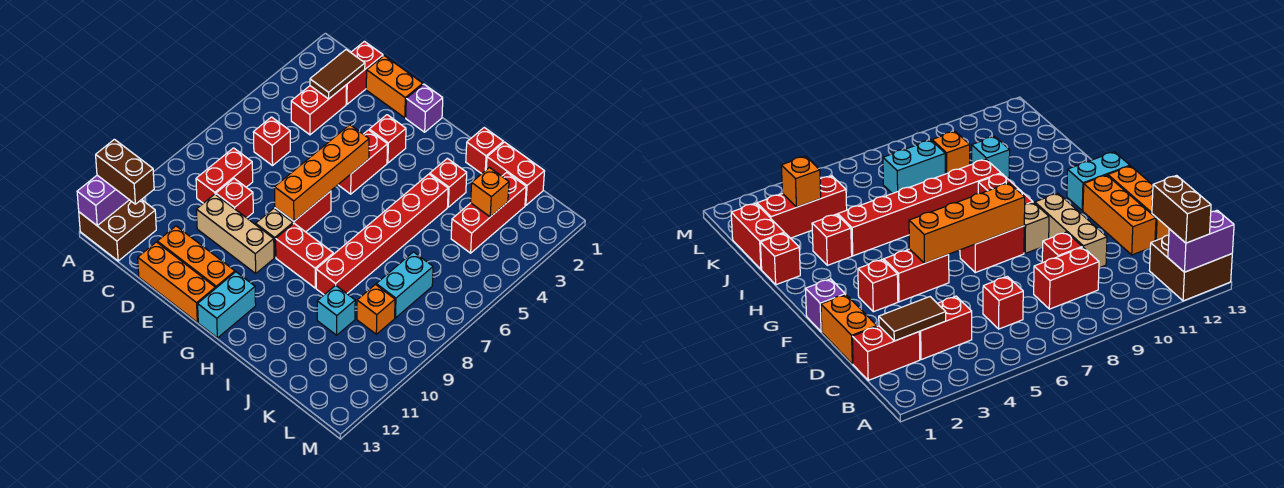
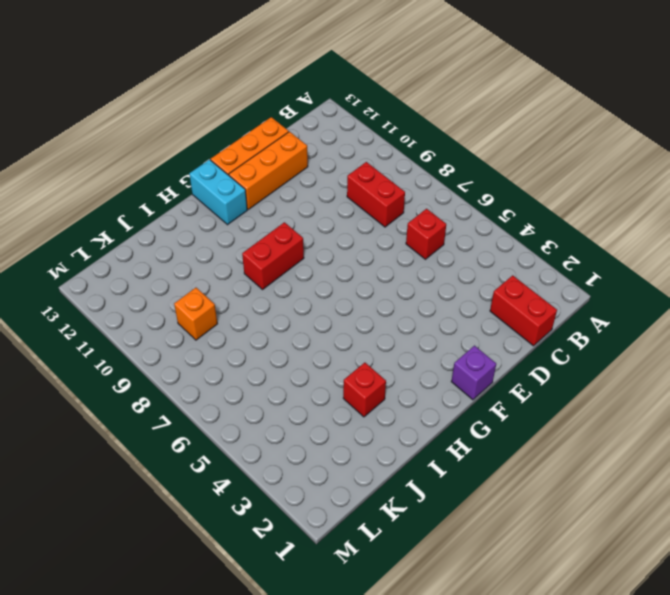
none -> brown brick A12:B13 level 1
none -> red brick C3:C4 level 1
none -> orange brick D1:E1 level 1
none -> red brick D9 level 1

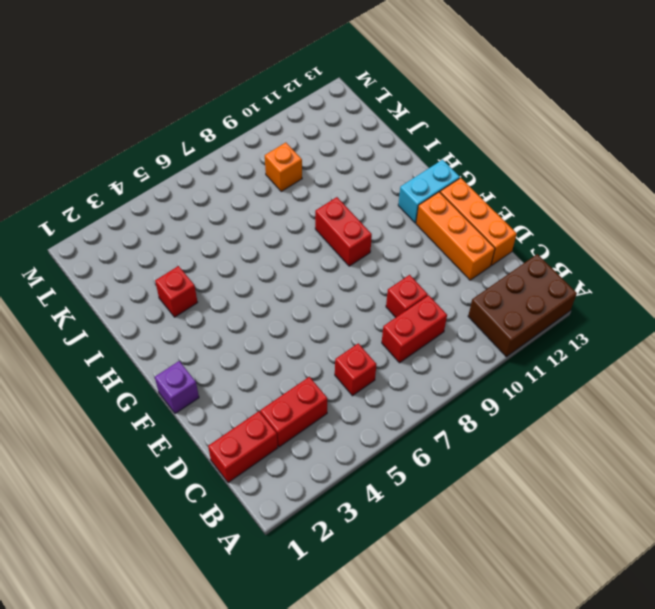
brown brick A11:B13 level 1 -> brown brick A12:B13 level 1
none -> orange brick D1:E1 level 1
none -> tan brick D10:F10 level 1
none -> red brick F3 level 1
none -> red brick F4:F5 level 1

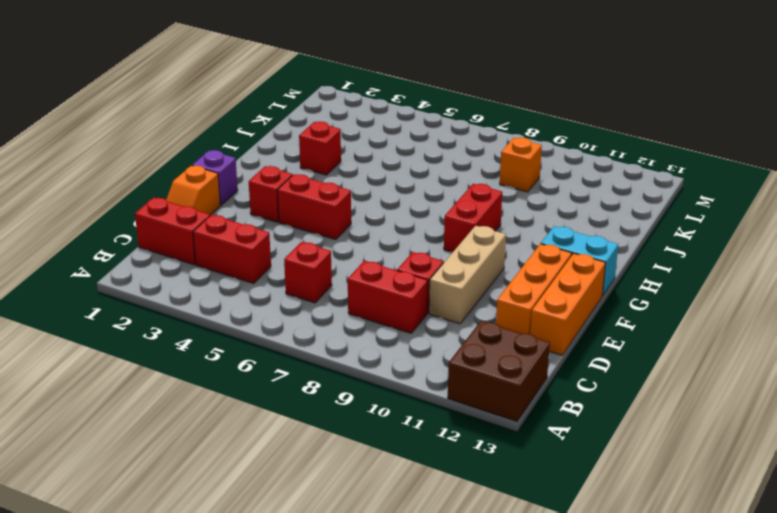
orange slope D1:E1 level 1 top E -> orange brick D1:E1 level 1
none -> red brick F7:F8 level 1
none -> tan brick F9 level 1
none -> red brick I1 level 1
none -> red brick I4:I9 level 1

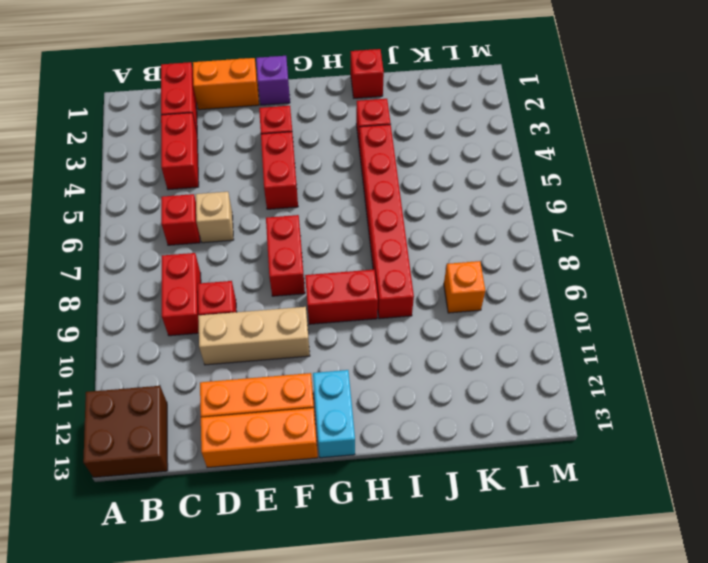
tan brick D6 level 1 -> tan brick F9 level 1
none -> red brick J1:K1 level 1
none -> cyan brick J10 level 1
none -> red brick K2:K4 level 1
none -> cyan brick K7:K8 level 1

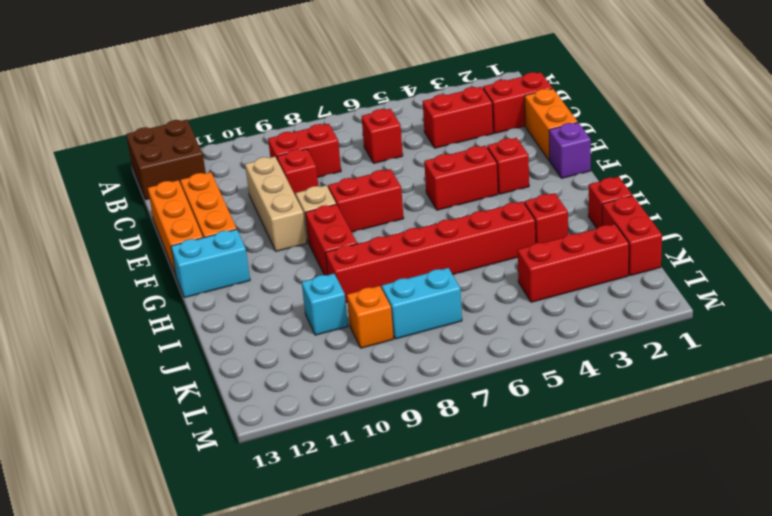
none -> purple brick A12:A13 level 2
none -> brown tile C2:C3 level 2
none -> orange brick F5:F8 level 2
none -> orange brick K3 level 2

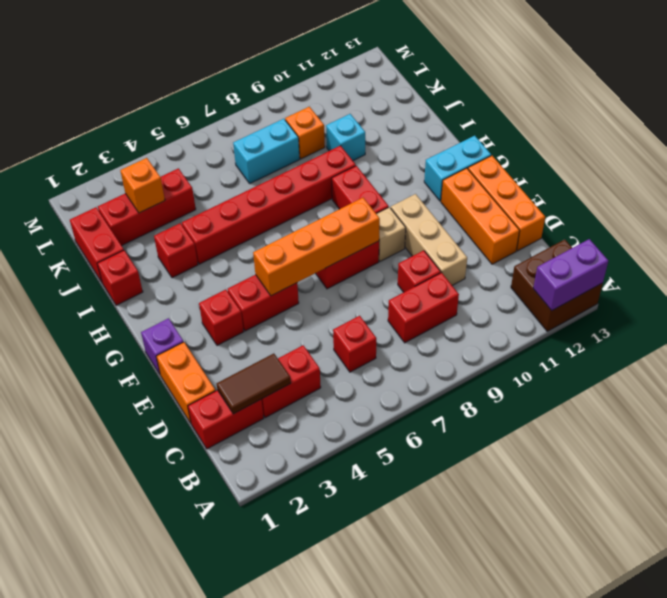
none -> brown brick A12:B12 level 3

